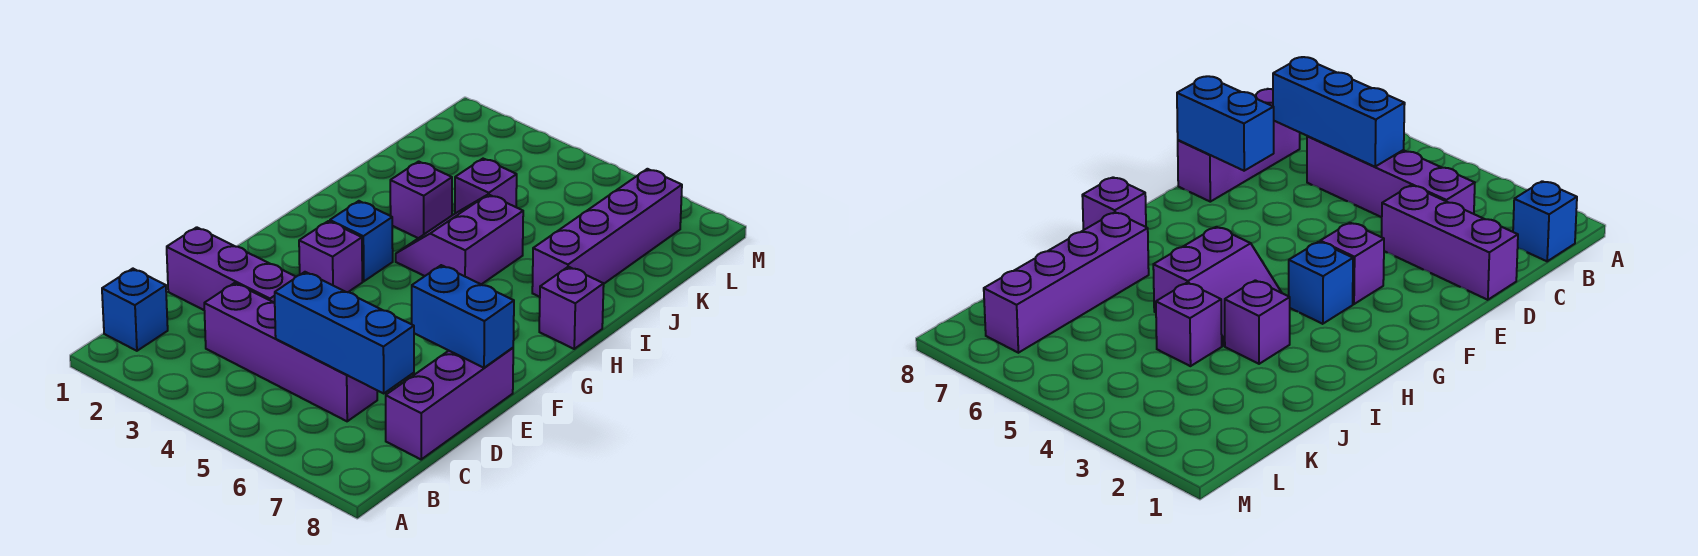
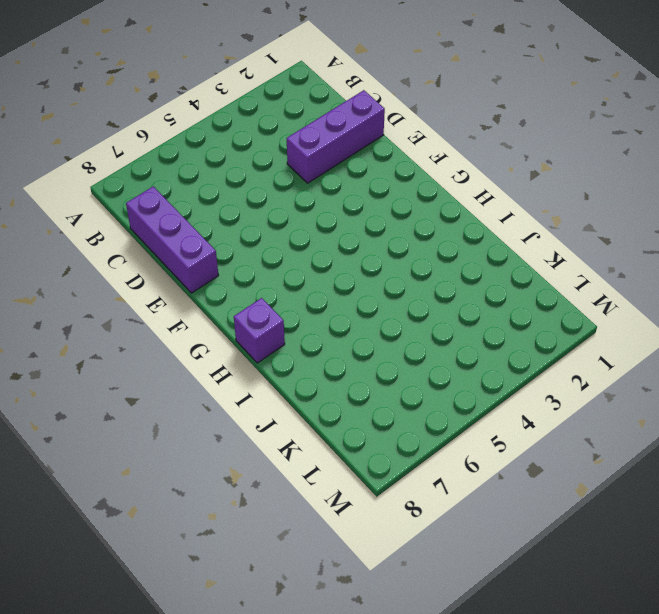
none -> blue brick B1 level 1
none -> purple brick C3:C6 level 1
none -> purple brick F3 level 1

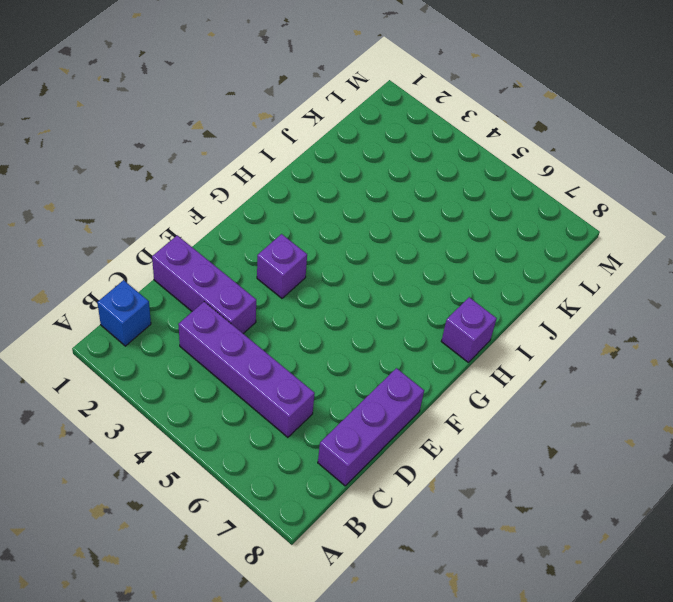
none -> blue brick G3 level 1
none -> purple slope H4:I5 level 1 top 5
none -> purple brick I3 level 1

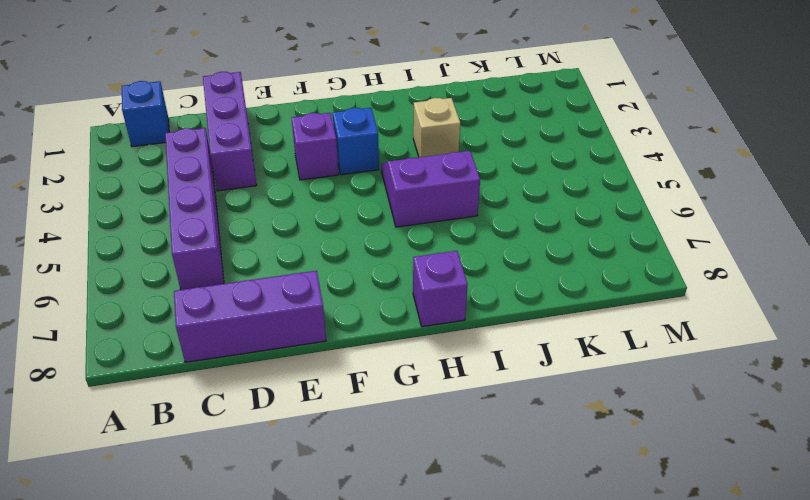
tan brick I3 level 1 -> purple brick I3 level 1
none -> purple brick I7:L7 level 1
none -> purple brick J4 level 1
none -> blue brick C5:C7 level 2

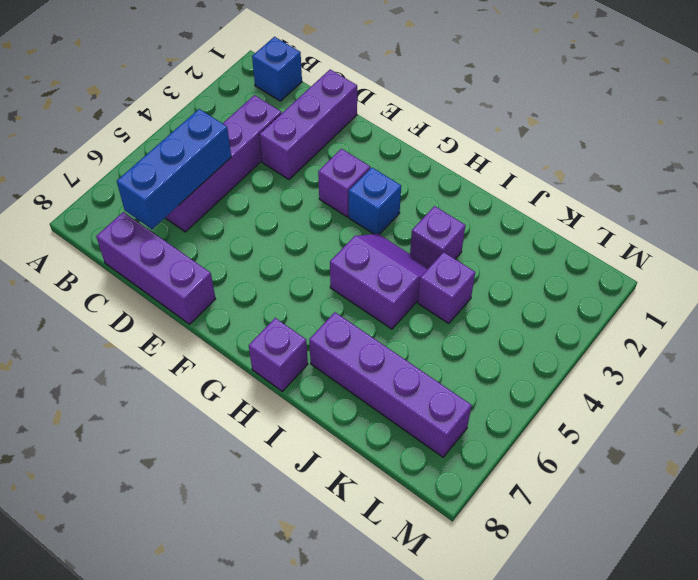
none -> blue brick E7:E8 level 2

